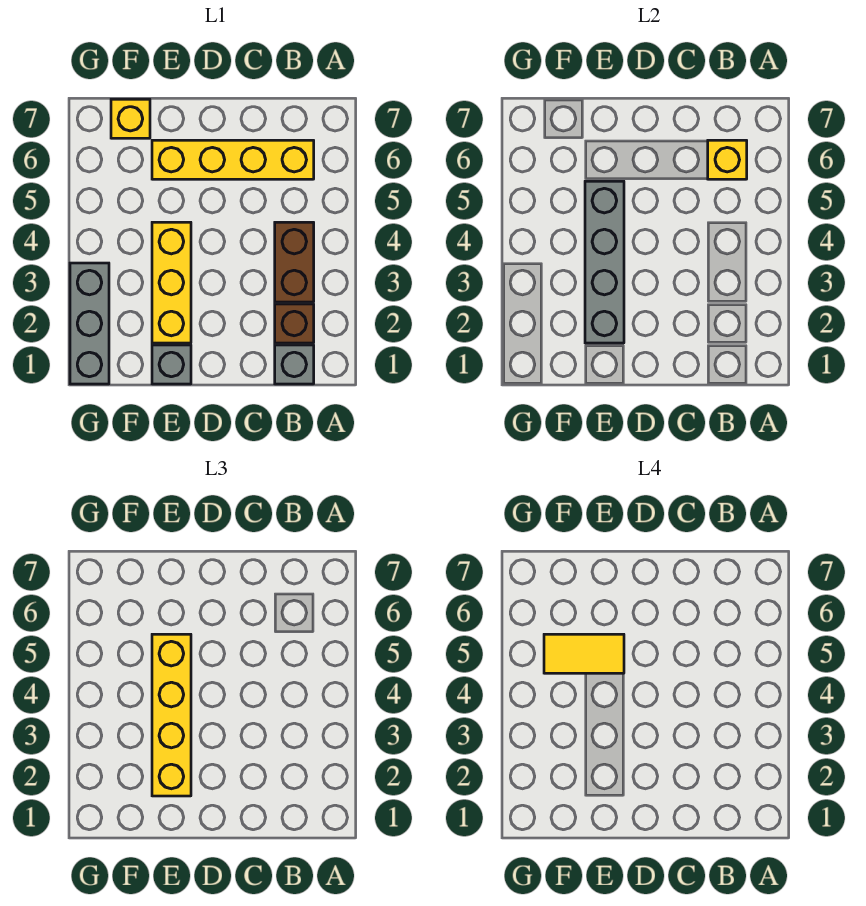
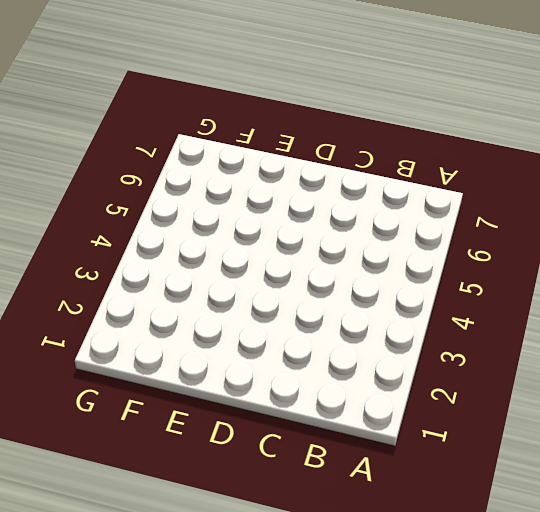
none -> grey brick B1 level 1
none -> brown brick B2 level 1
none -> brown brick B3:B4 level 1

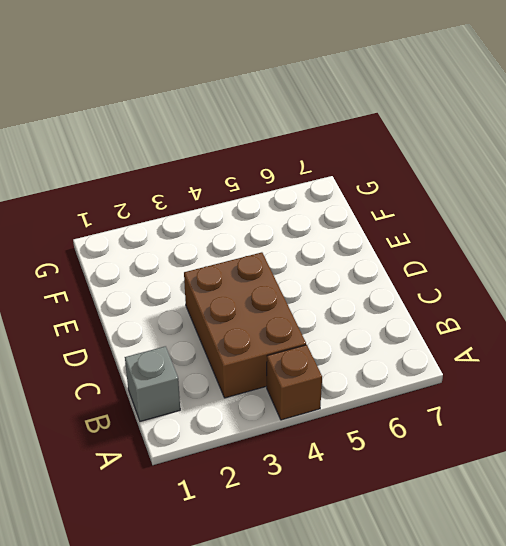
brown brick A4 level 1 -> brown brick B2 level 1
brown brick B3:D4 level 1 -> brown brick B3:B4 level 1
none -> yellow brick B6:E6 level 1
none -> grey brick E1 level 1
none -> yellow brick E2:E4 level 1

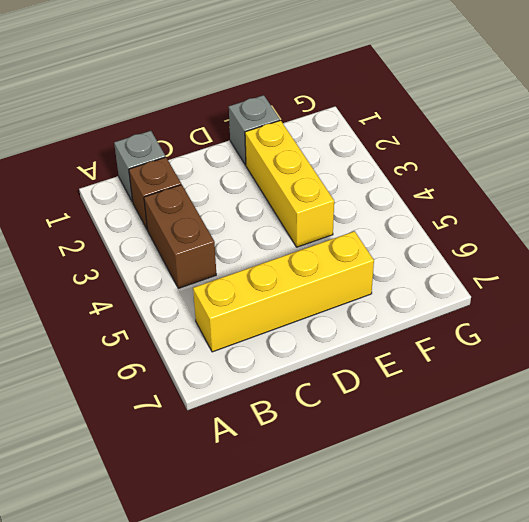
none -> yellow brick F7 level 1
none -> grey brick G1:G3 level 1
none -> yellow brick B6 level 2

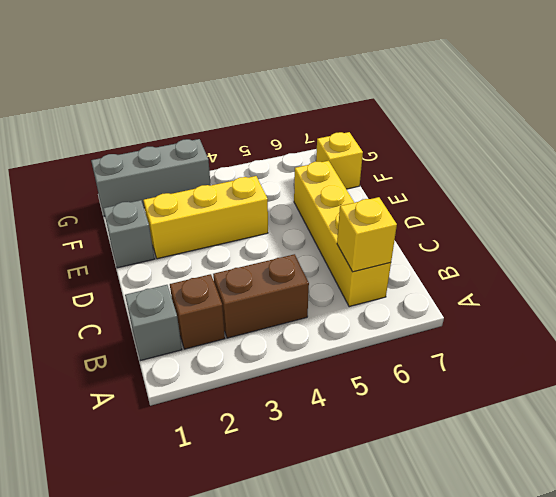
none -> grey brick E2:E5 level 2
none -> yellow brick E2:E5 level 3
none -> yellow tile E5:F5 level 4

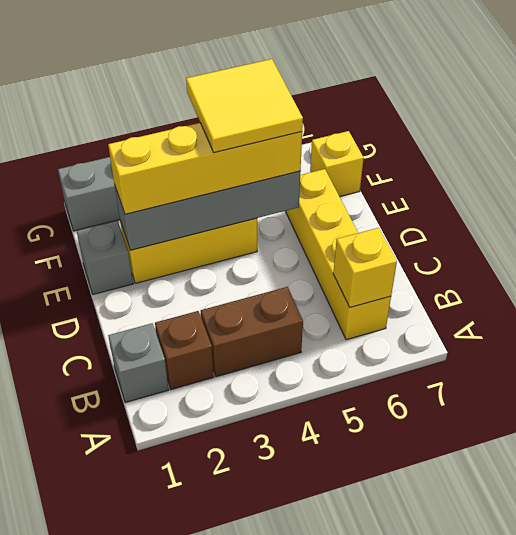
yellow tile E4:F5 level 4 -> yellow tile E5:F5 level 4

